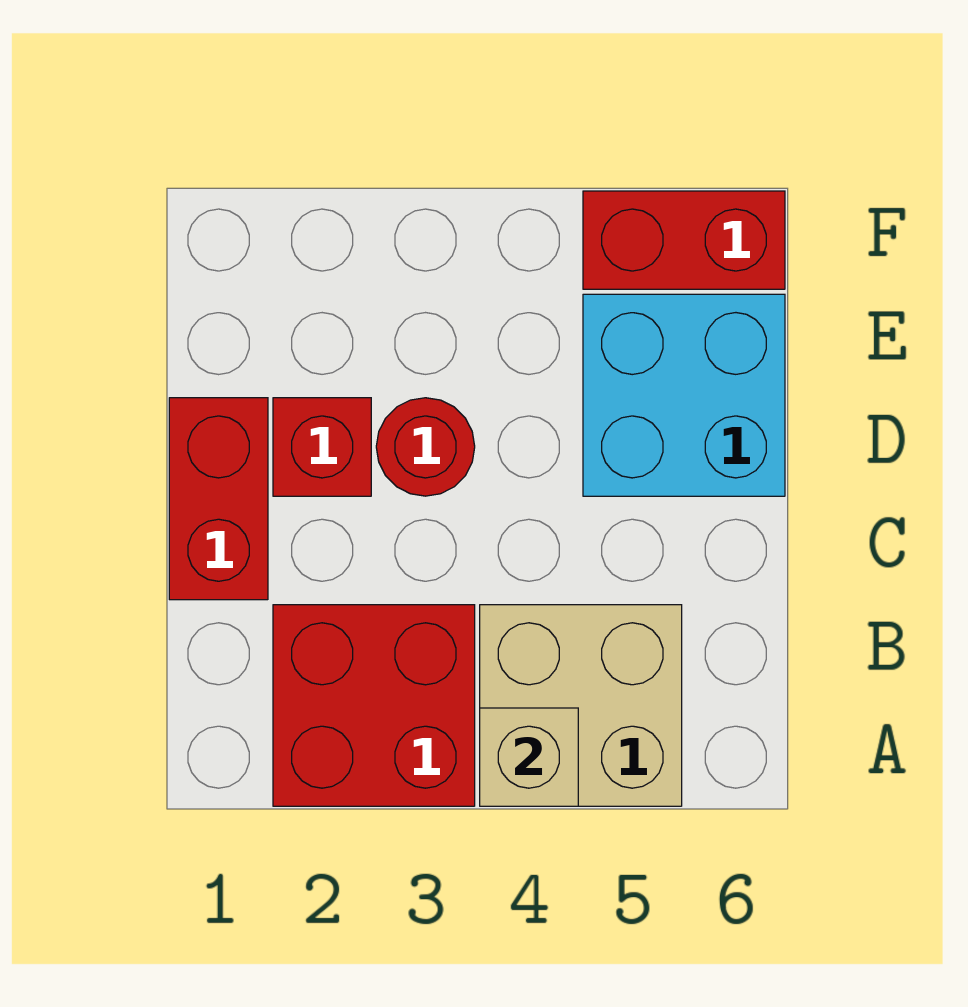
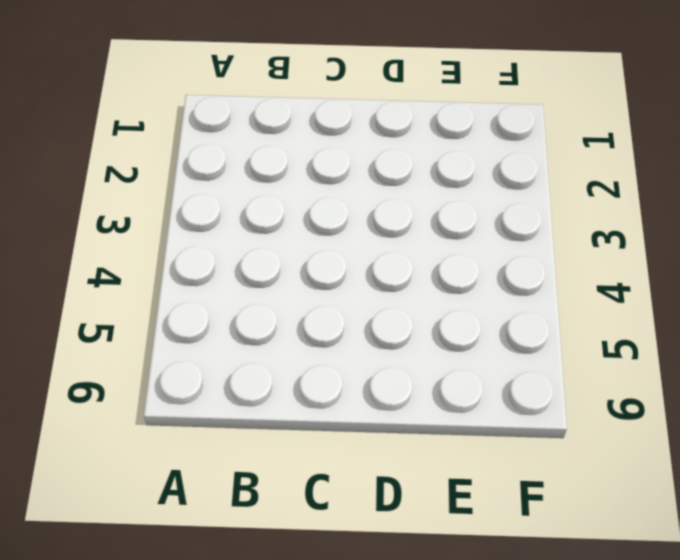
none -> red brick A2:B3 level 1
none -> tan brick A4:B5 level 1

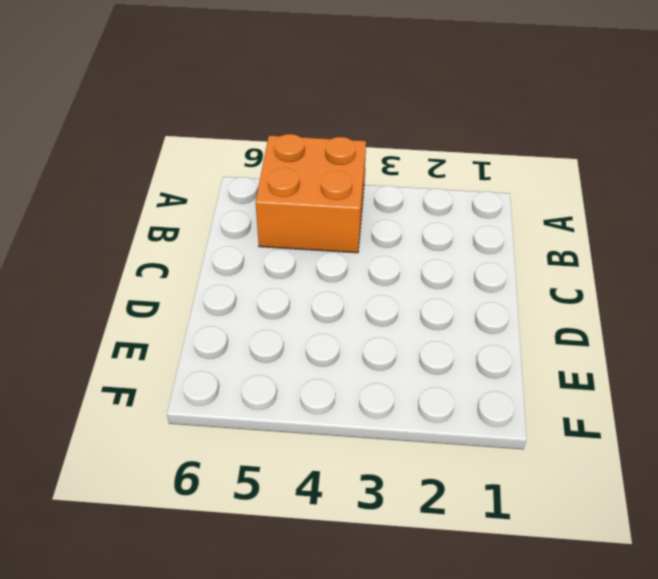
orange brick A4:B5 level 1 -> tan brick A4:B5 level 1
none -> red brick A2:B3 level 1
none -> red brick C1:D1 level 1

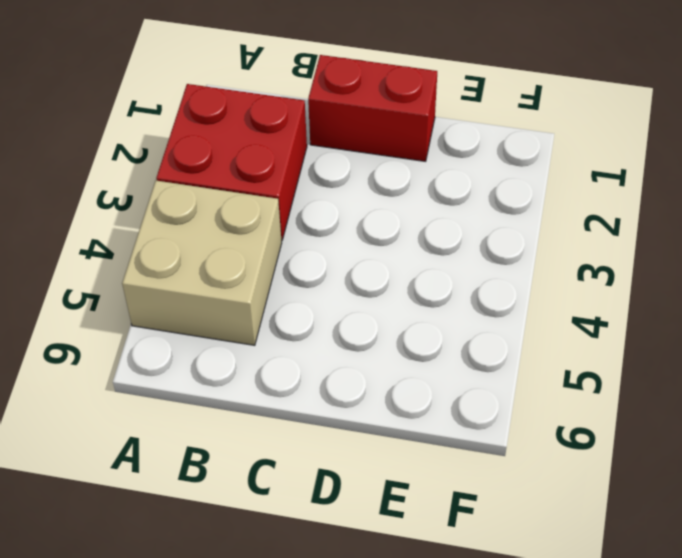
none -> red brick D2 level 1
none -> red round brick D3 level 1

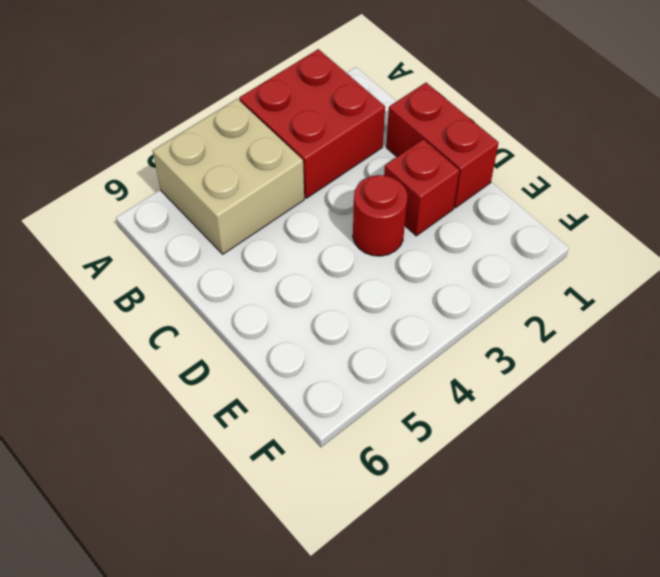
none -> cyan brick D5:E6 level 1
none -> red brick F5:F6 level 1

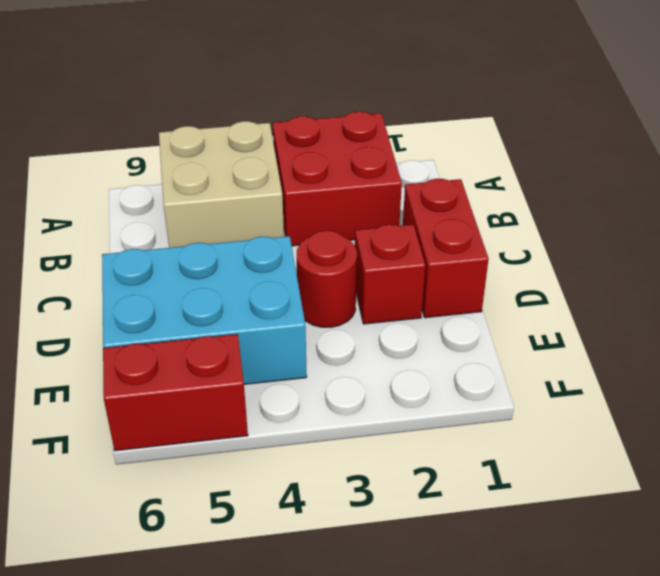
cyan brick D4:E6 level 1 -> cyan brick D5:E6 level 1
none -> tan brick A4 level 2

